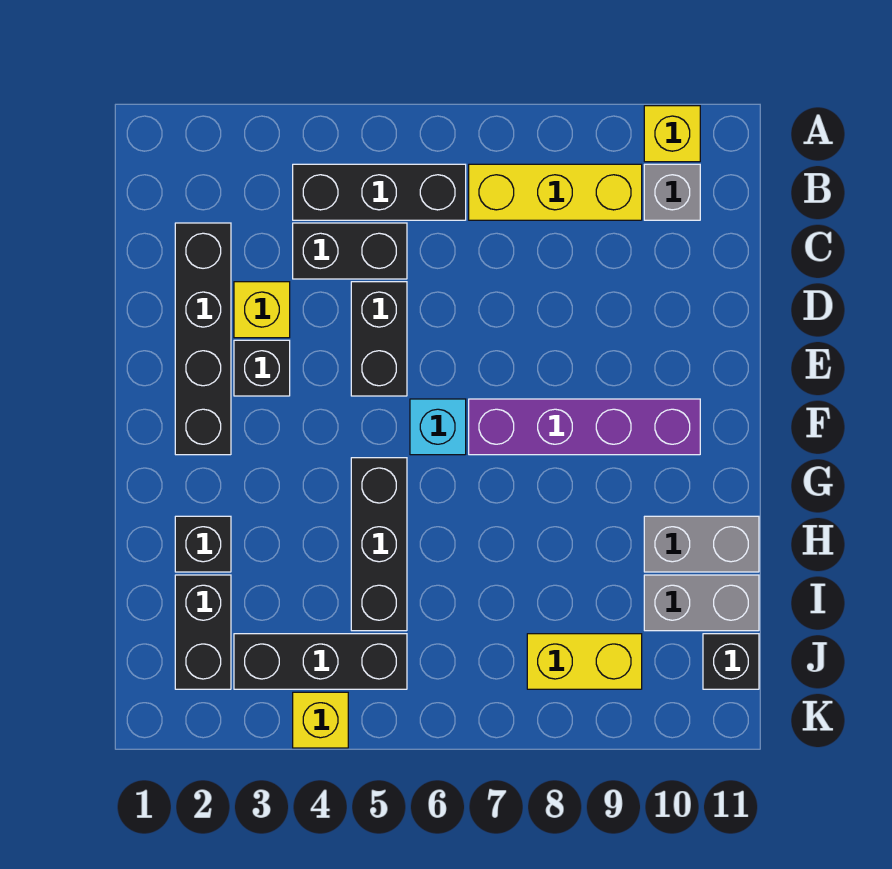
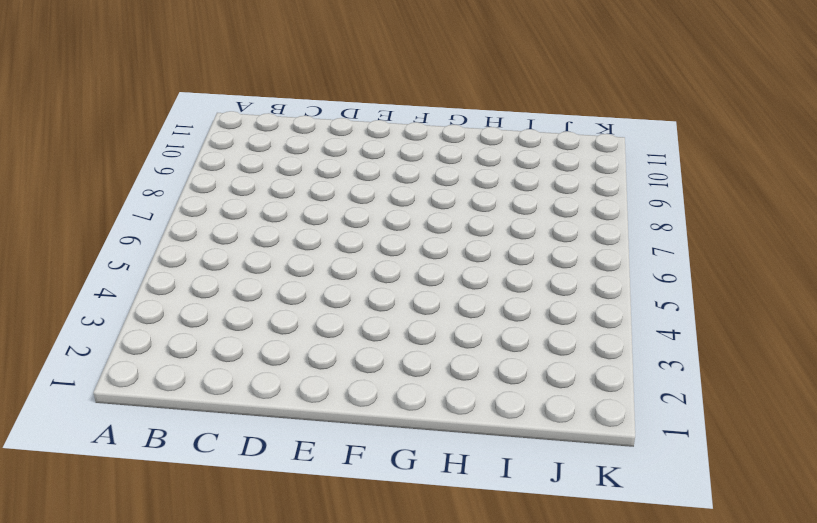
none -> yellow brick A10 level 1
none -> black brick B4:B6 level 1
none -> yellow brick B7:B9 level 1

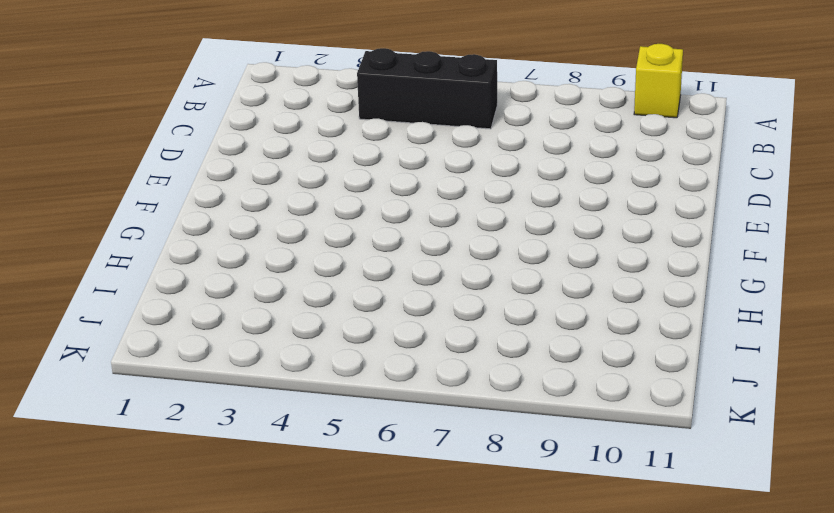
none -> yellow brick B7:B9 level 1
none -> grey brick B10 level 1
none -> black brick C2:F2 level 1

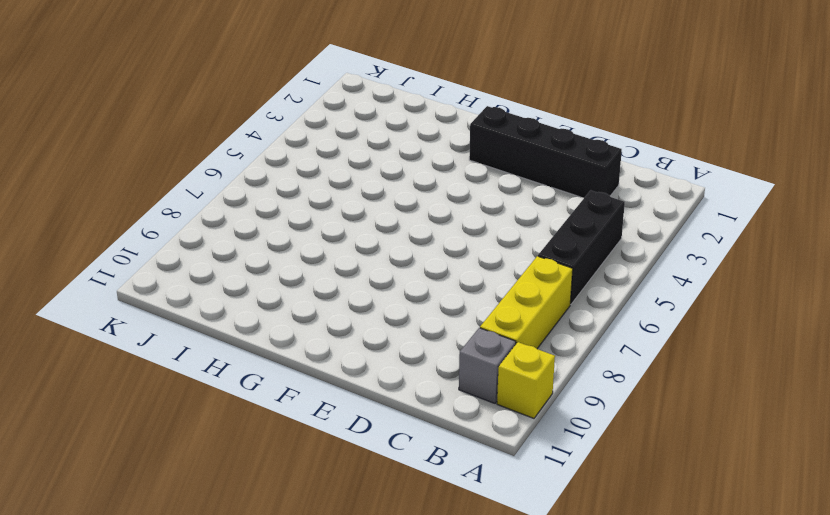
none -> black brick C4:C5 level 1
none -> yellow brick D3 level 1
none -> black brick D5:E5 level 1

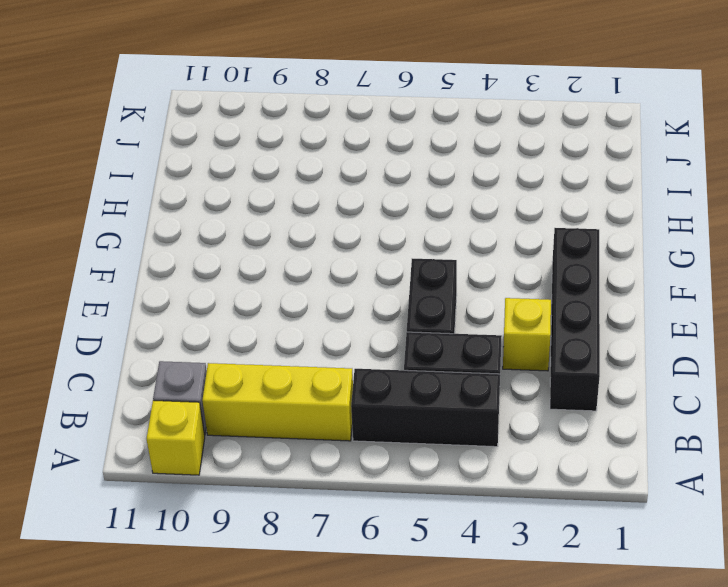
none -> black brick E3 level 1
none -> cyan brick F6 level 1
none -> purple brick F7:F10 level 1

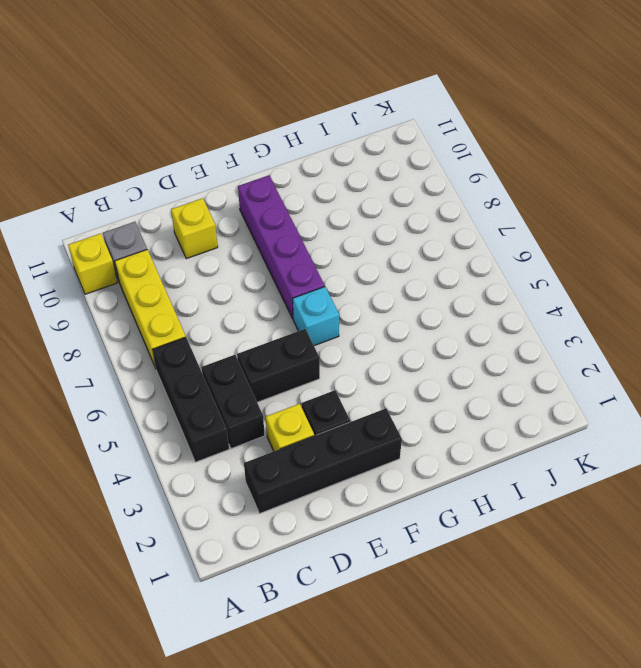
yellow brick D10 level 1 -> yellow brick K4 level 1
none -> black brick G5:I5 level 1
none -> black brick H2 level 1
none -> grey brick H10:H11 level 1

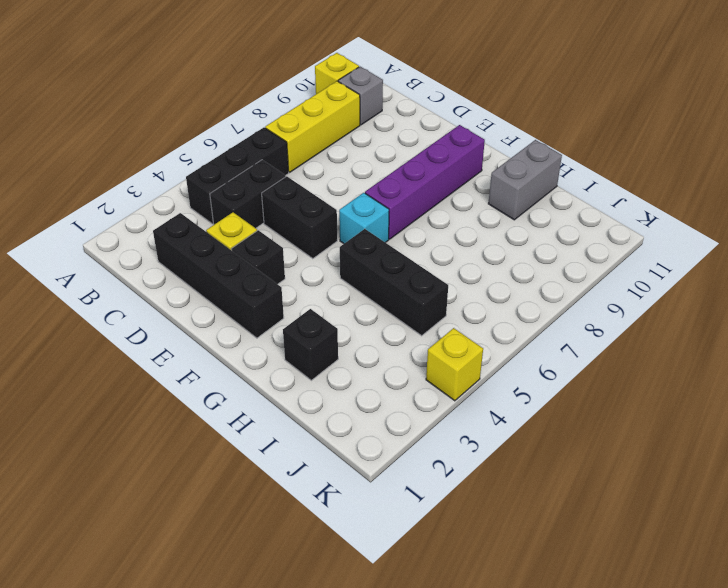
none -> black brick I2:J2 level 1
none -> grey brick I10:I11 level 1
none -> black brick J3:J5 level 1

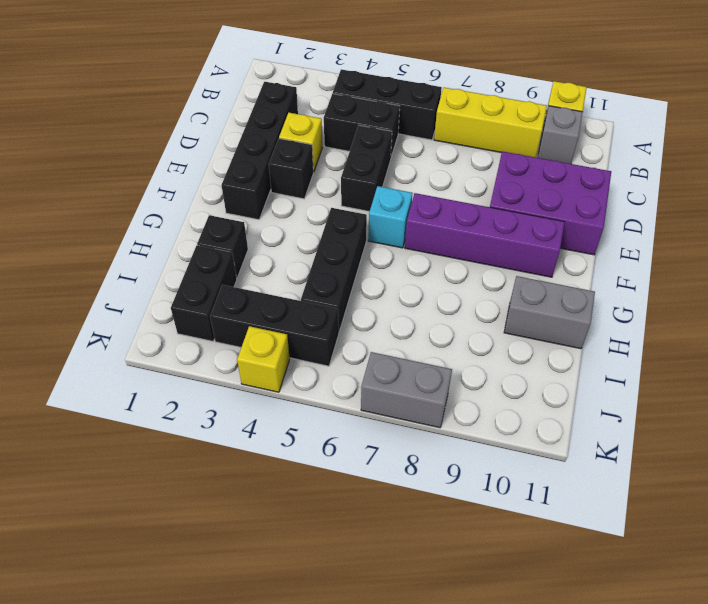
purple brick D9:E11 level 1 -> none
grey brick K7:K8 level 1 -> grey brick I10:I11 level 1
none -> yellow brick J8:J9 level 1
none -> black brick J11 level 1

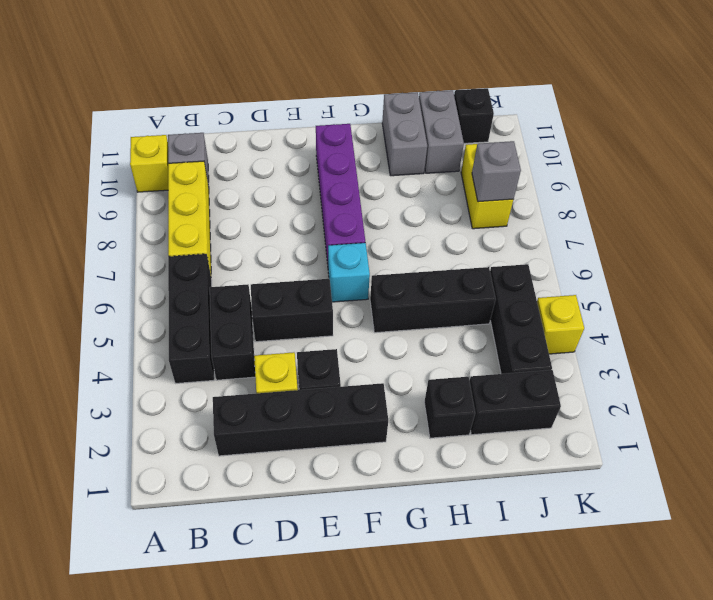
grey brick J8 level 2 -> none

